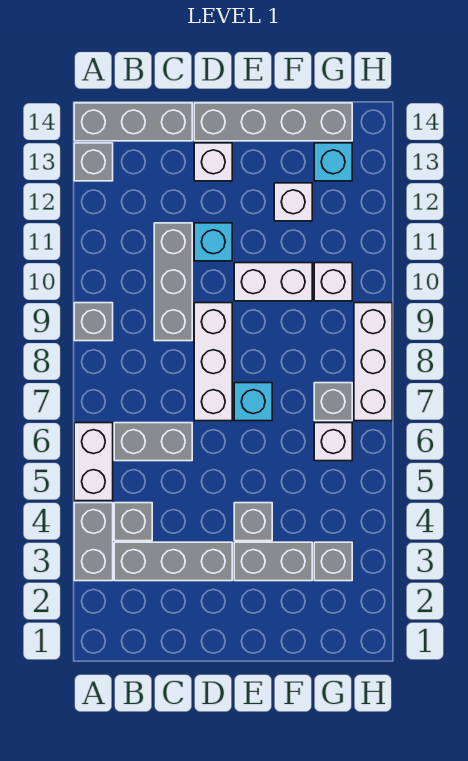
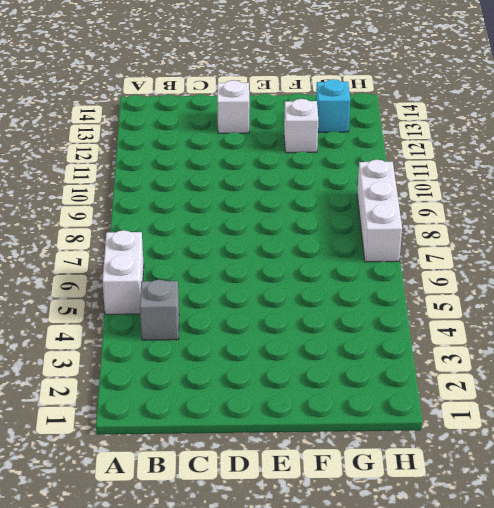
none -> grey brick A3:A4 level 1
none -> grey brick A9 level 1
none -> grey brick A13 level 1

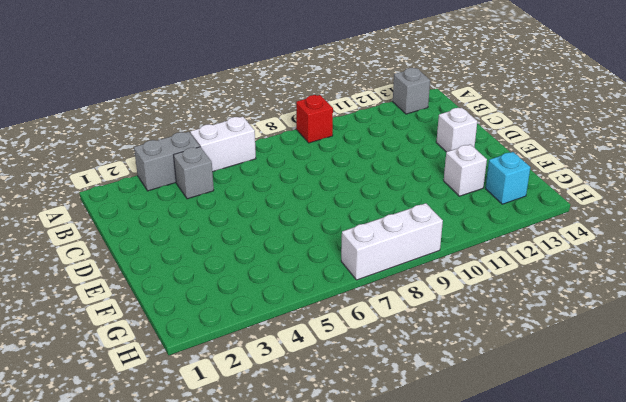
red brick A9 level 1 -> grey brick A9 level 1
none -> grey brick A14:C14 level 1
none -> grey brick B3:D3 level 1
none -> grey brick B6:C6 level 1

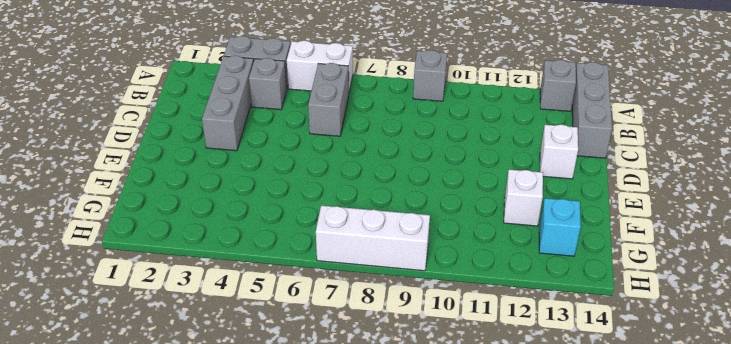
none -> grey brick C9:C11 level 1
none -> white brick D7:D9 level 1
none -> cyan brick D11 level 1

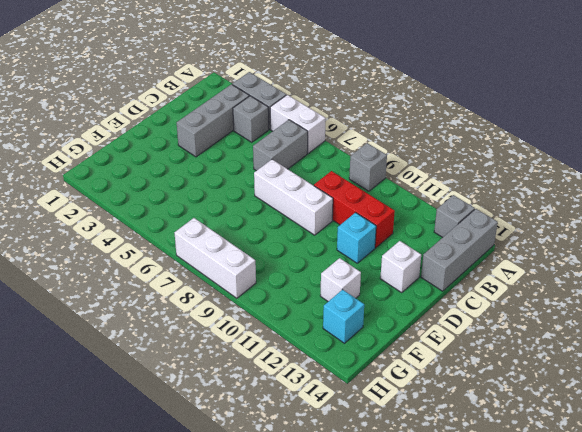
red brick C9:C11 level 1 -> grey brick C9:C11 level 1
none -> grey brick D14:G14 level 1
none -> grey brick E3:F3 level 1
none -> grey brick E4 level 1

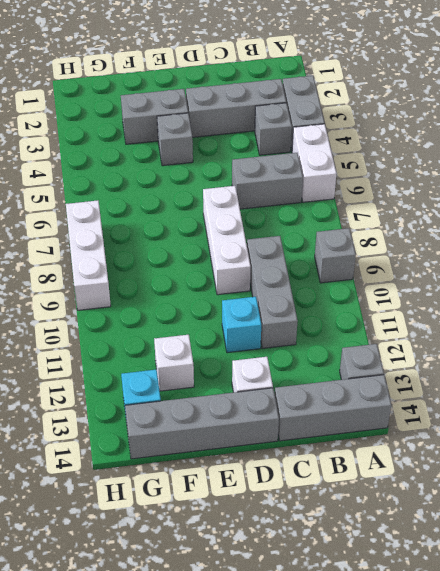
none -> cyan brick E7 level 1
none -> white brick E10:F10 level 1
none -> grey brick G3 level 1

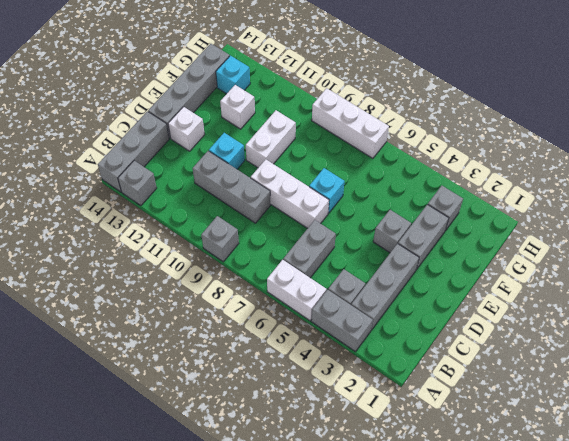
none -> white brick G6 level 1
none -> grey brick G7 level 1
none -> white brick G10 level 1

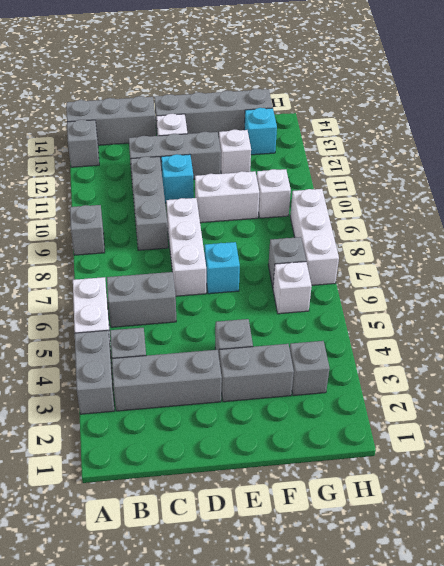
grey brick C12:E12 level 1 -> none

